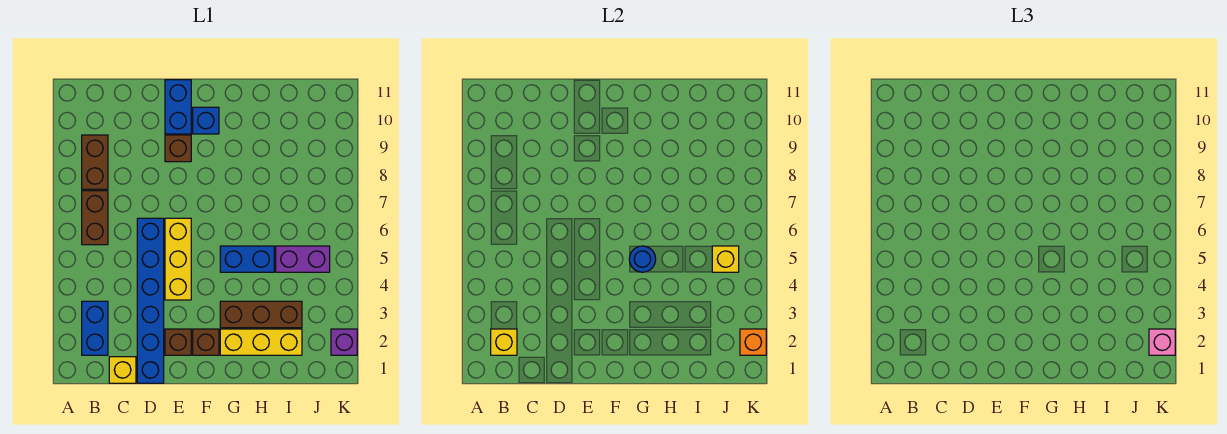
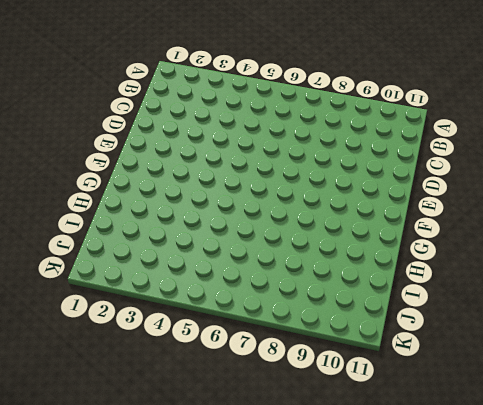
none -> blue brick B2:B3 level 1
none -> brown brick B6:B7 level 1
none -> brown brick B8:B9 level 1

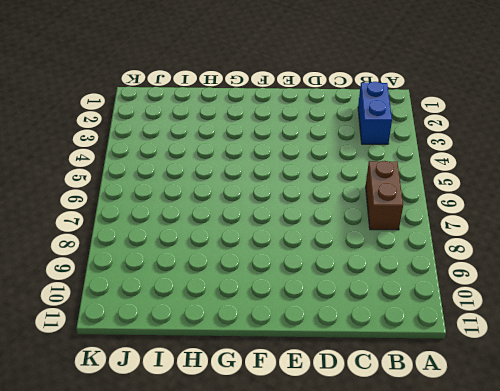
none -> brown brick B8:B9 level 1
none -> yellow brick C1 level 1
none -> blue brick D1:D6 level 1

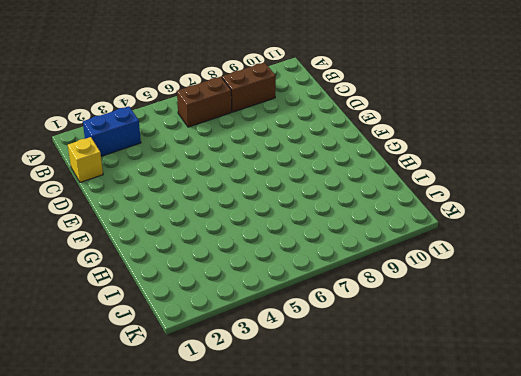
none -> blue brick D1:D6 level 1
none -> brown brick E2 level 1
none -> yellow brick E4:E6 level 1

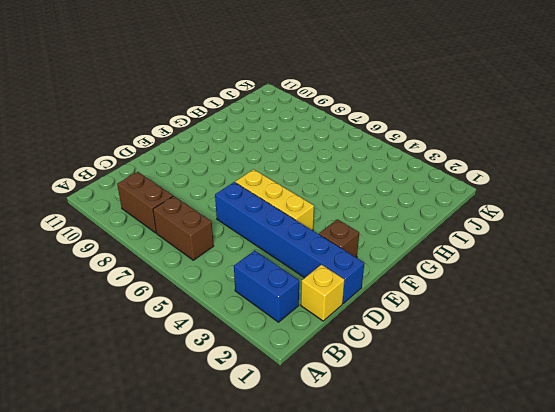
none -> brown brick E9 level 1
none -> blue brick E10:E11 level 1
none -> brown brick F2 level 1

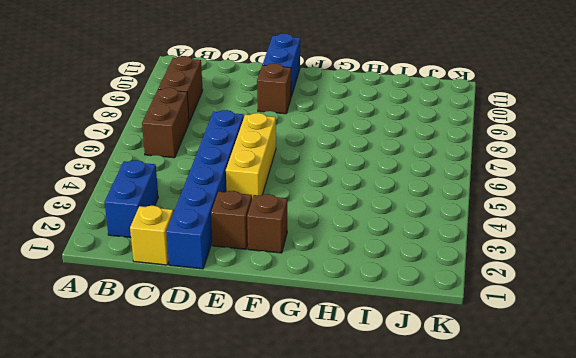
none -> blue brick F10 level 1
none -> yellow brick G2:I2 level 1
none -> brown brick G3:I3 level 1

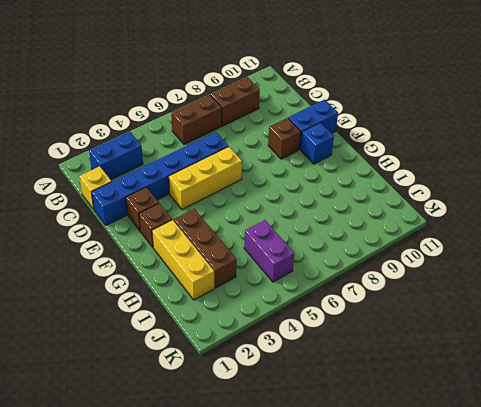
none -> blue brick G5:H5 level 1
none -> purple brick K2 level 1
none -> yellow brick B2 level 2

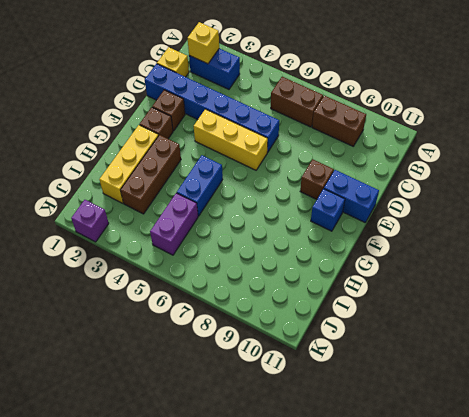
none -> blue round brick G5 level 2
none -> yellow brick J5 level 2
none -> orange brick K2 level 2

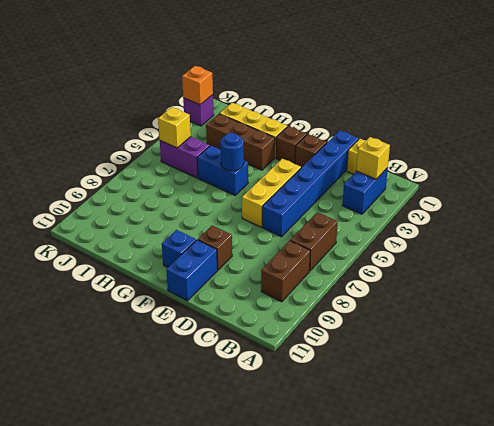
none -> pink brick K2 level 3

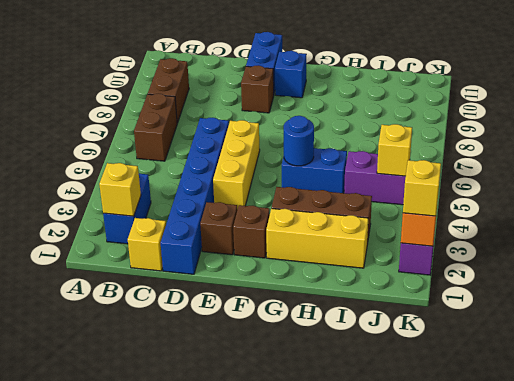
yellow brick K2 level 3 -> pink brick K2 level 3

